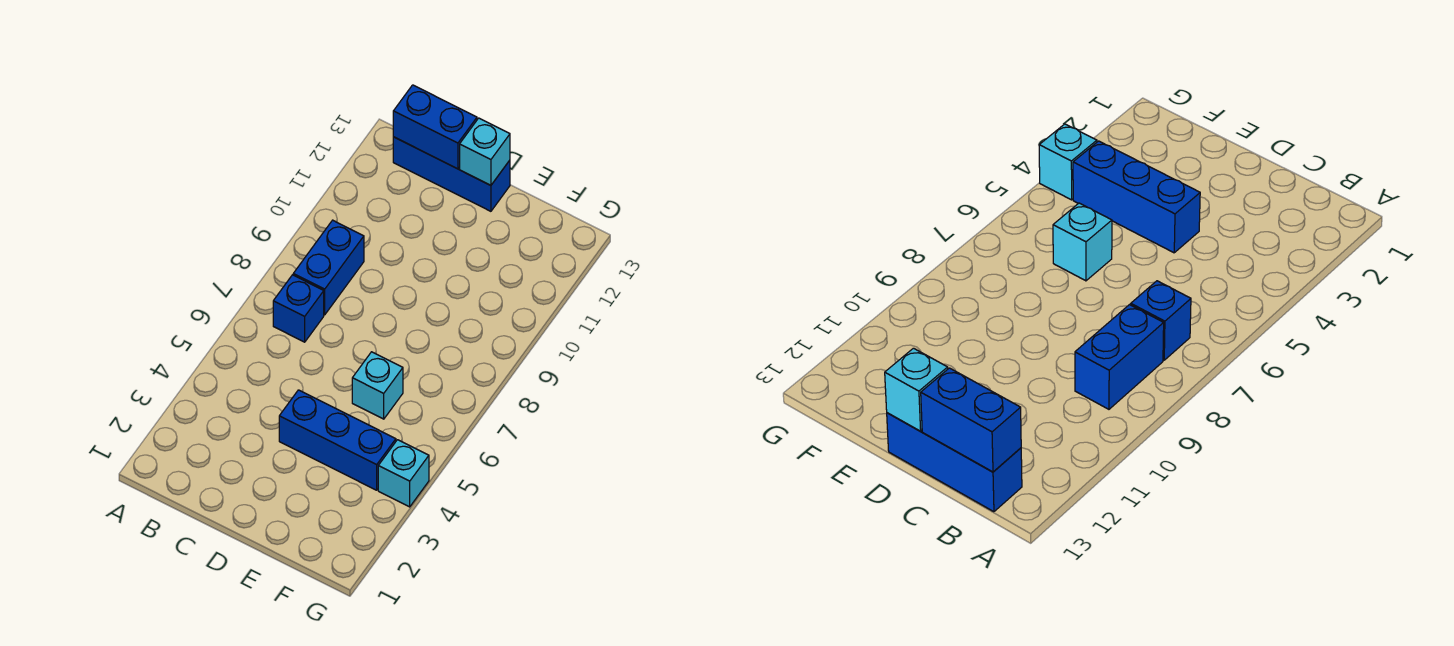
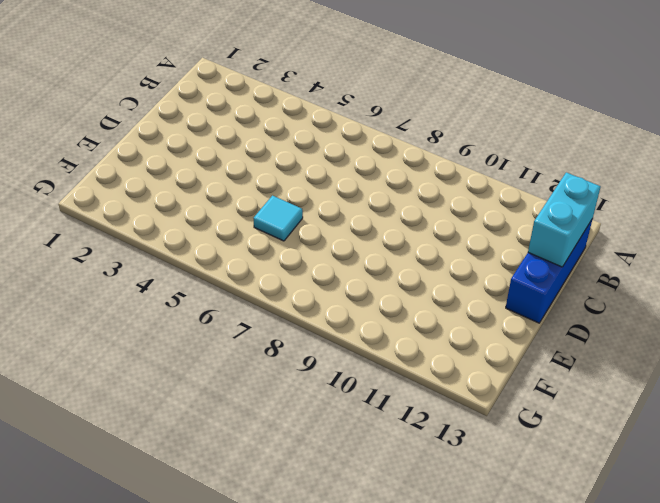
cyan brick B13:C13 level 2 -> blue brick B13:C13 level 2
cyan tile E6 level 1 -> cyan brick E6 level 1
none -> blue brick B7 level 1
none -> blue brick B8:B9 level 1

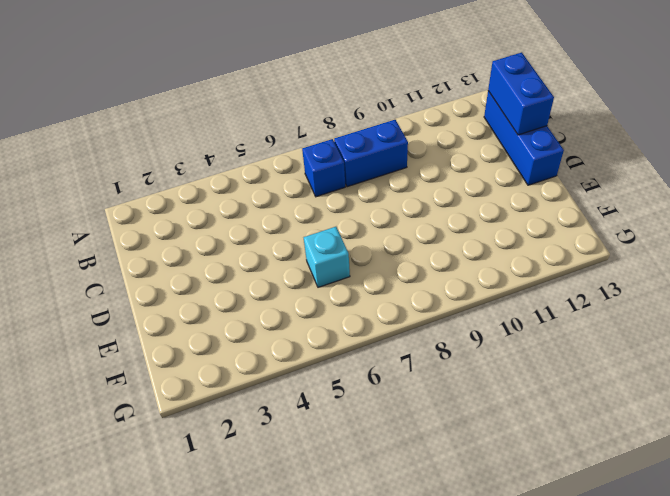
none -> blue brick D4:F4 level 1
none -> cyan brick G4 level 1

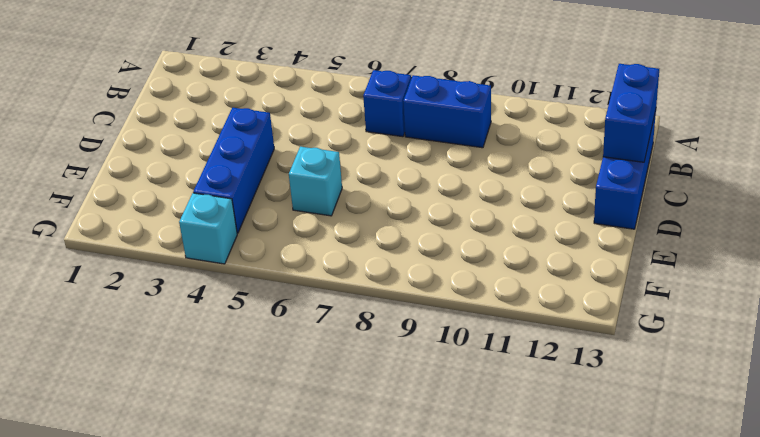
none -> cyan brick D13 level 2

